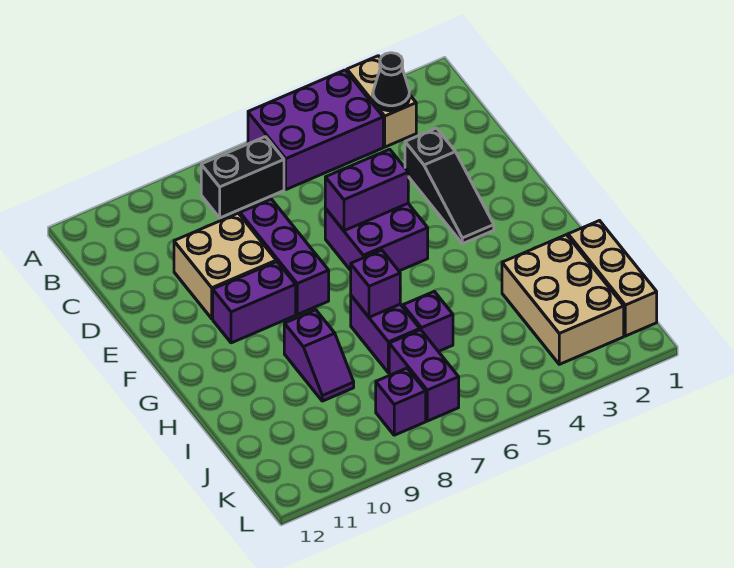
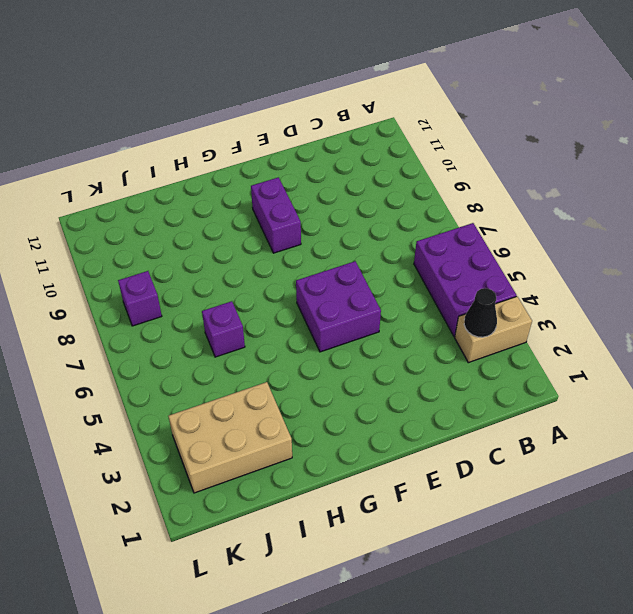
none -> black brick B7:B8 level 1
none -> black slope D3:F3 level 1 top D
none -> purple brick D8:F8 level 1

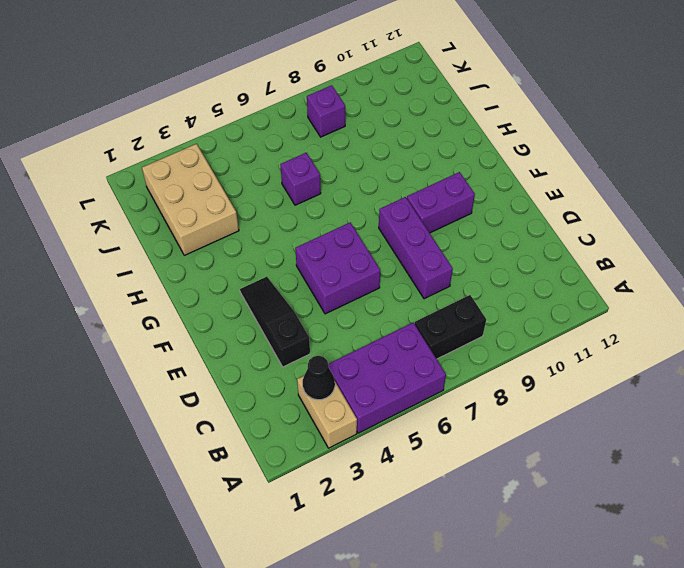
none -> tan brick D9:E10 level 1
none -> purple brick H7:I7 level 1
none -> purple slope H9:I9 level 1 top H

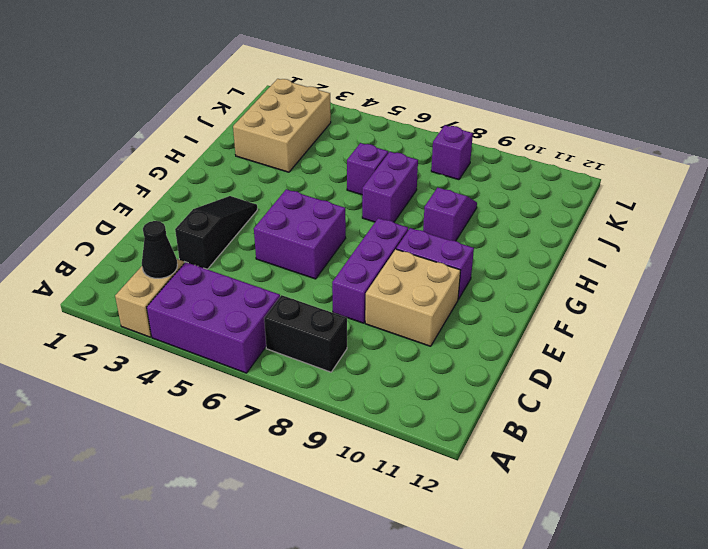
none -> tan brick I1:K1 level 1
none -> purple brick J7:K7 level 1
none -> purple brick E5:E6 level 2

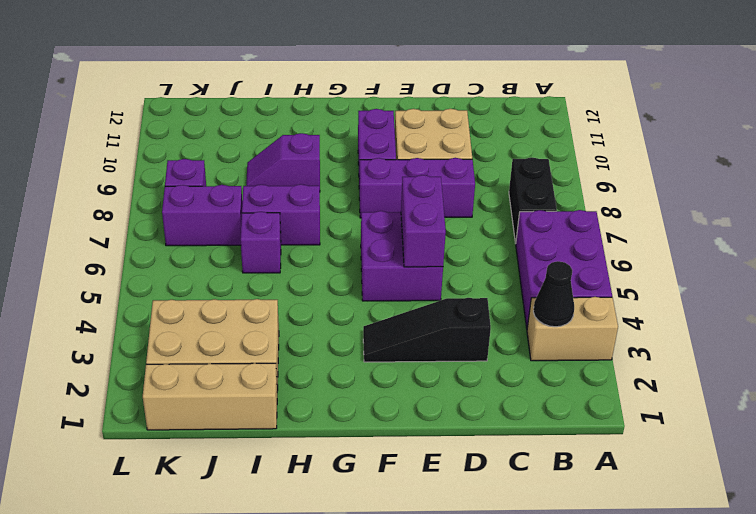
none -> purple brick H7 level 2

